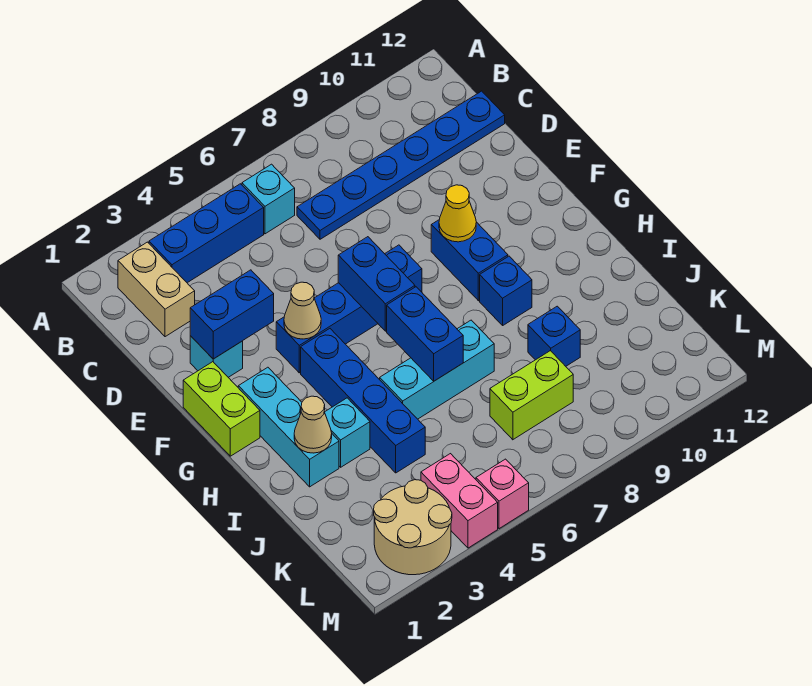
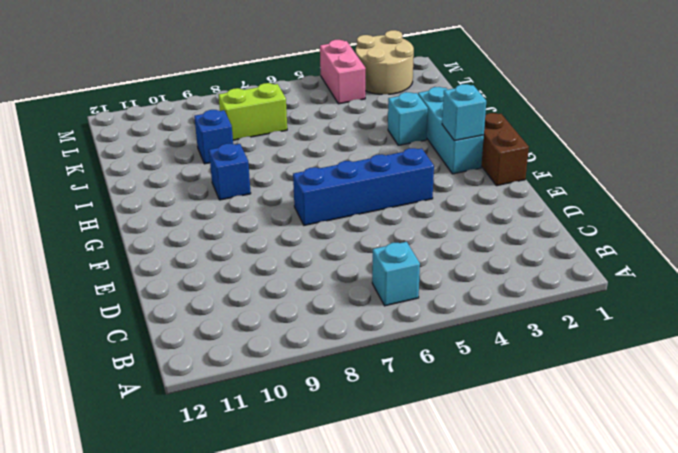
brown brick F1:G1 level 1 -> lime brick F1:G1 level 1
cyan brick G2 level 2 -> cyan brick E2 level 1
none -> tan brick B2:C2 level 1
none -> blue brick B3:B5 level 1
none -> blue plate C7:C12 level 1

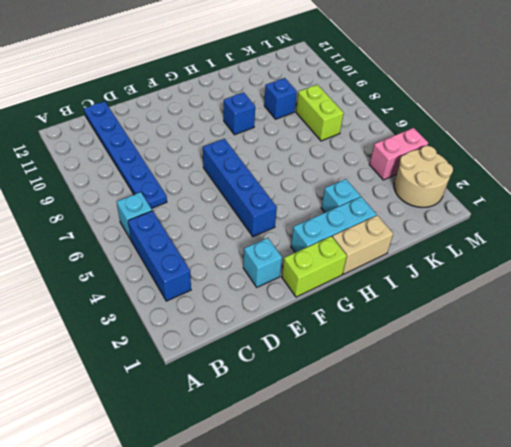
tan brick H1:I1 level 1 -> tan brick B2:C2 level 1
none -> blue brick F9:G9 level 1
none -> blue brick G4:J4 level 1
none -> cyan brick I5:I7 level 1

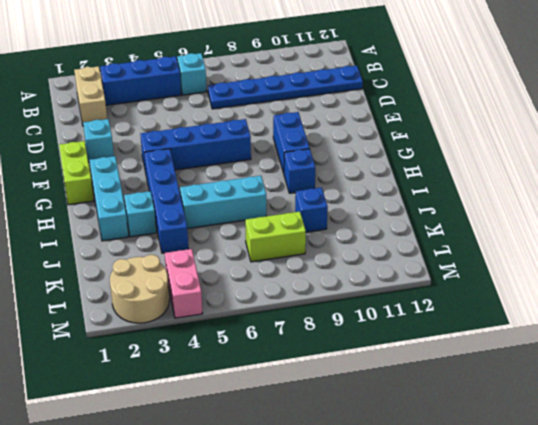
none -> pink brick M5 level 1
none -> blue brick E2:E3 level 2
none -> tan cone F4 level 2

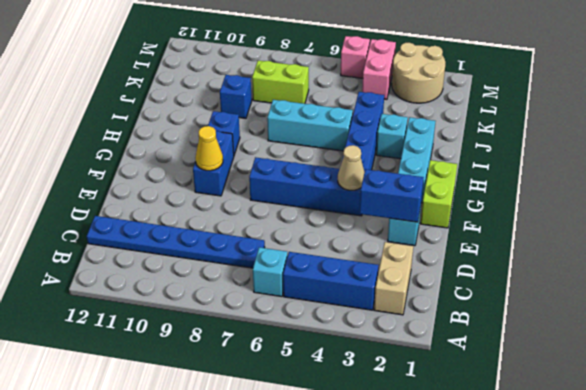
none -> blue brick F6:G6 level 2
none -> blue brick H6:I6 level 2
none -> tan cone I2 level 2

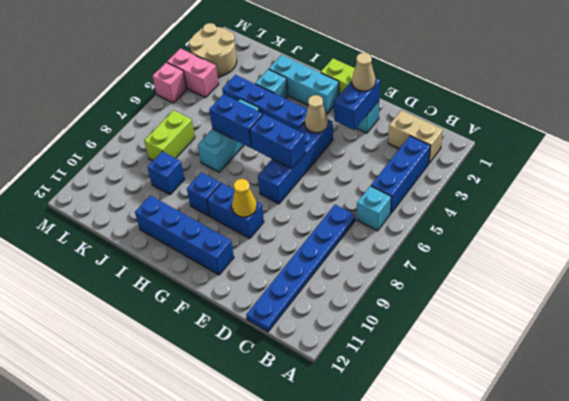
tan cone E2 level 3 -> tan cone I2 level 2
blue brick F11:I11 level 1 -> none

